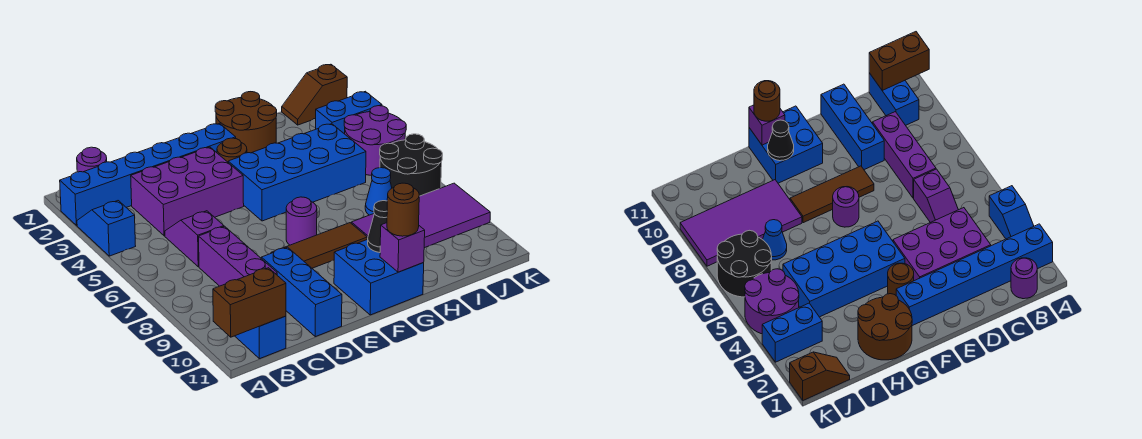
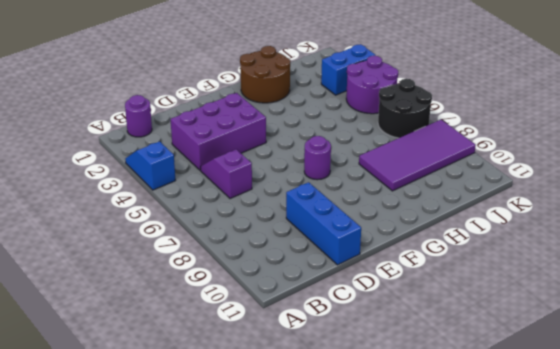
none -> blue brick A2:F2 level 1
none -> blue brick B10:B11 level 1
none -> purple brick C7:C9 level 1

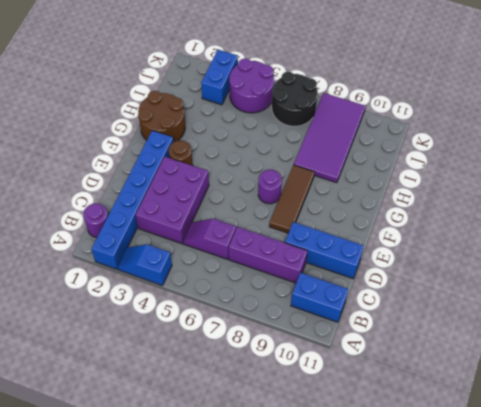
none -> blue brick F4:I5 level 1
none -> blue brick F10:G11 level 1
none -> blue cone I7 level 1

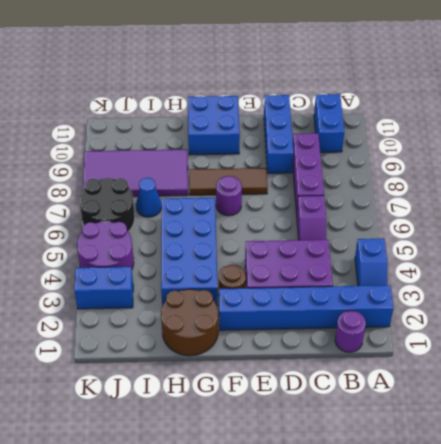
blue brick G3:H6 level 1 -> blue brick F4:I5 level 1
none -> brown slope J1:K1 level 1 top K
none -> brown brick A11:B11 level 2
none -> black cone G10 level 2

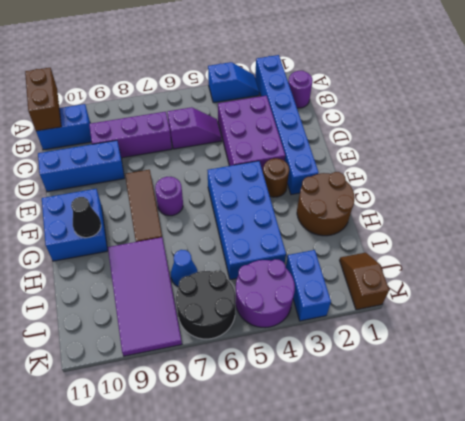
none -> purple brick G11 level 2
none -> brown round brick G11 level 3

